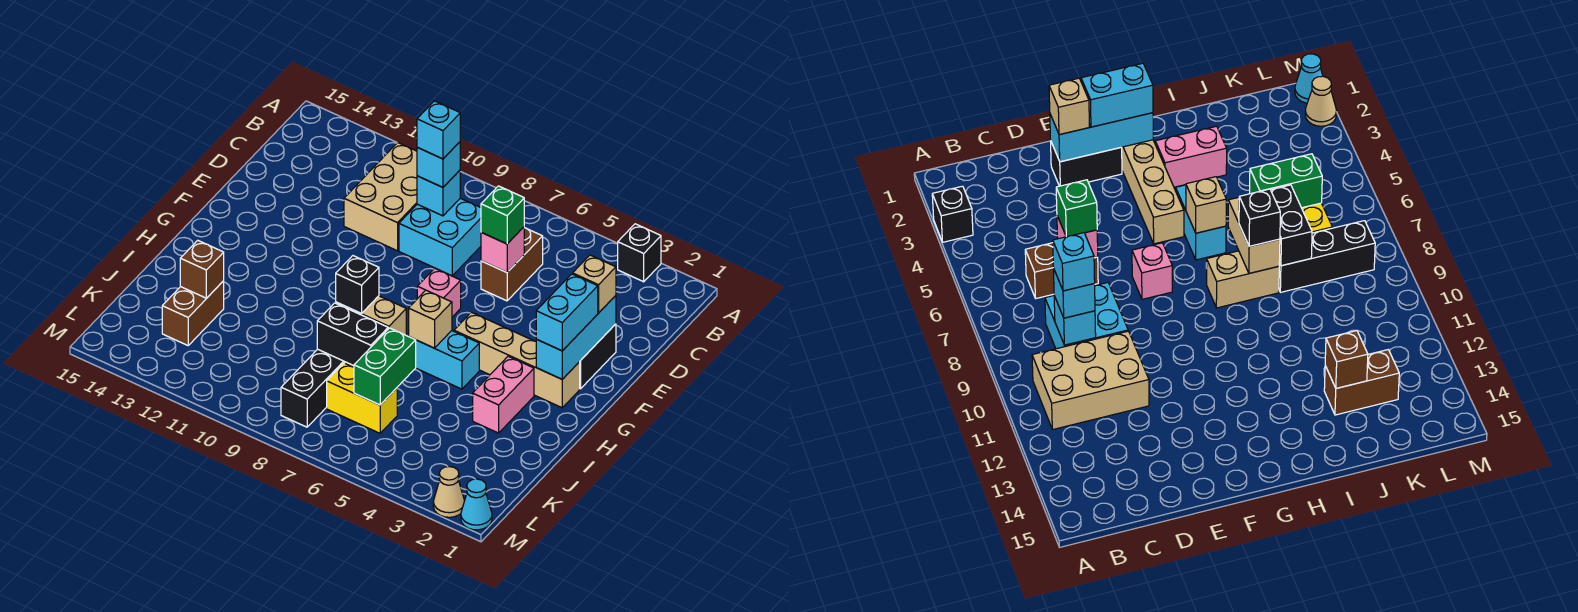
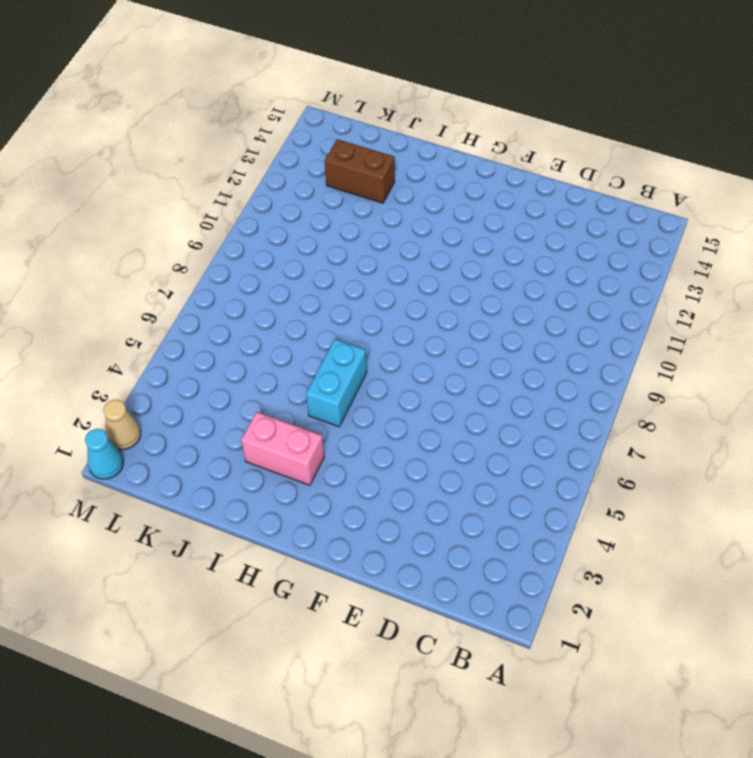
none -> black brick A3 level 1
none -> tan brick B10:D11 level 1
none -> brown brick C6:D6 level 1

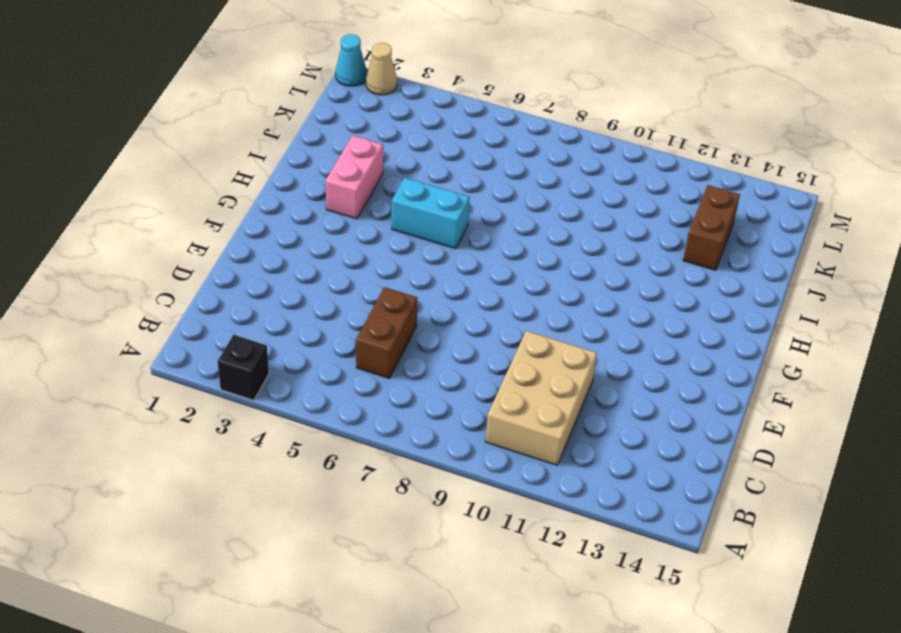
none -> cyan brick C8:D9 level 1
none -> black brick E2:F2 level 1
none -> pink brick F7 level 1

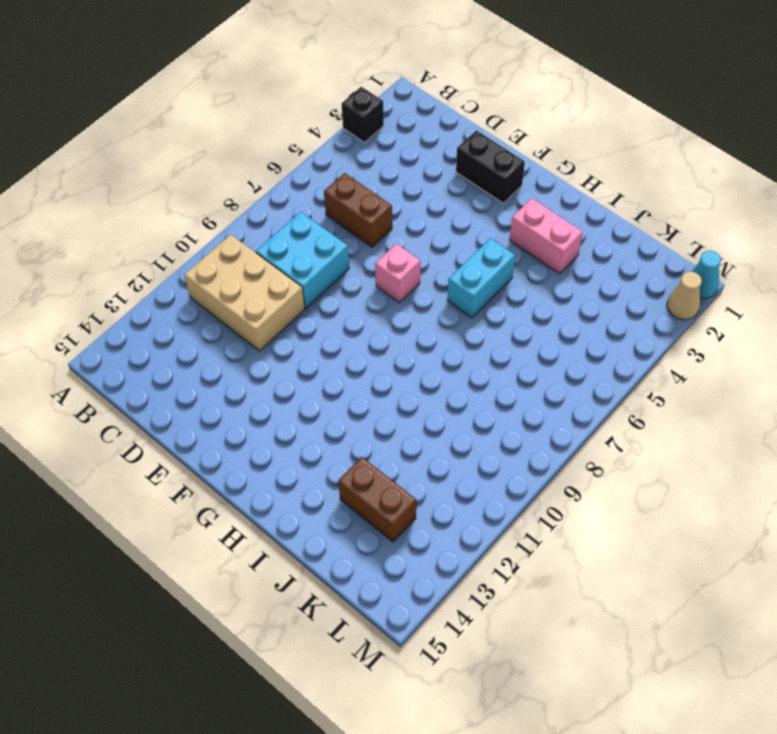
none -> tan brick G2:G5 level 1
none -> tan brick H8:I8 level 1
none -> black brick J8:L8 level 1

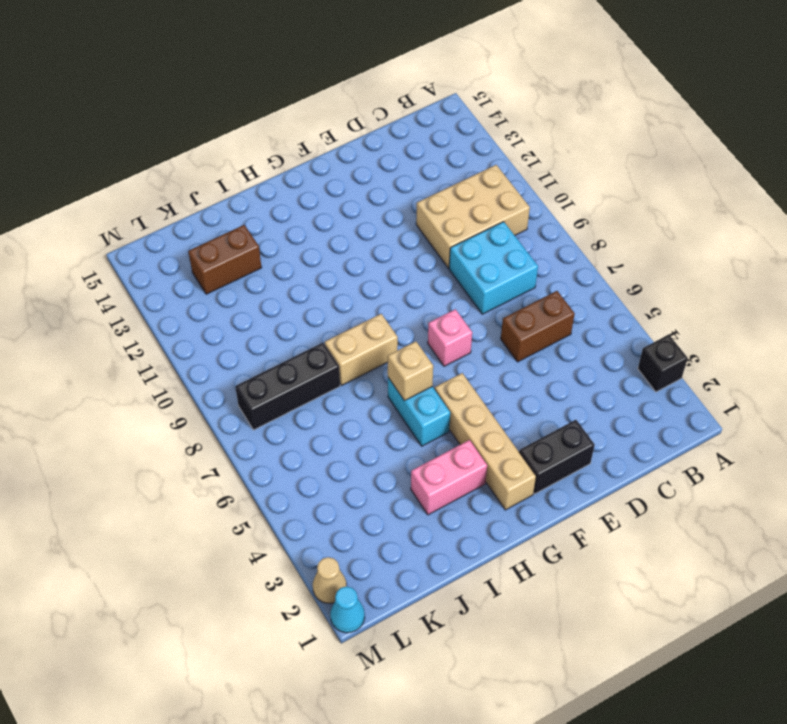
none -> yellow brick K6:K7 level 1
none -> cyan brick C9 level 2
none -> pink brick D6 level 2

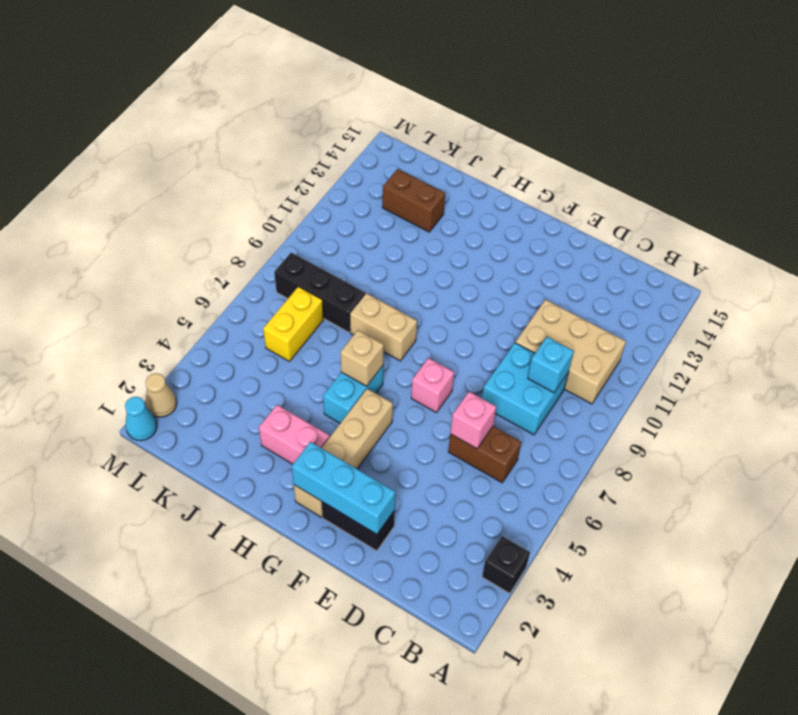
none -> tan brick I7:I8 level 2
none -> green brick J6:K6 level 2
none -> black brick J7:J8 level 2

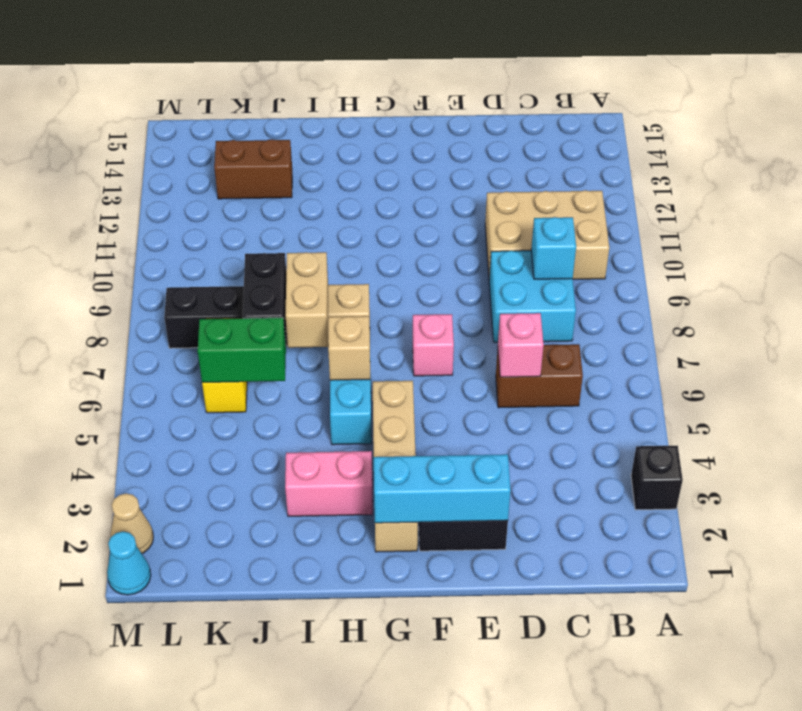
none -> brown brick J13 level 2
none -> cyan brick C9 level 3
none -> green brick D6 level 3

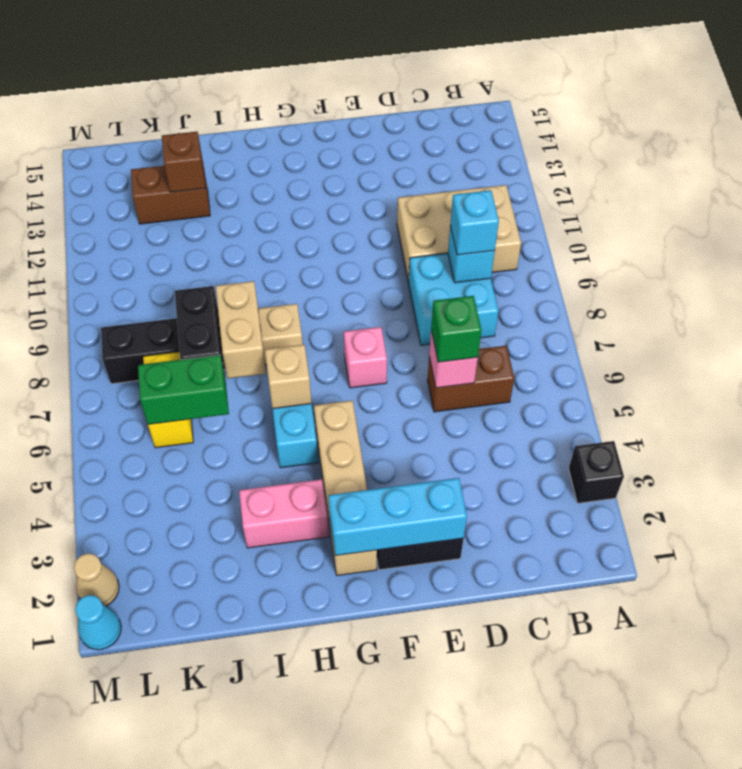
none -> tan brick E2 level 3
none -> cyan brick F2:G2 level 3
none -> black brick I8 level 3

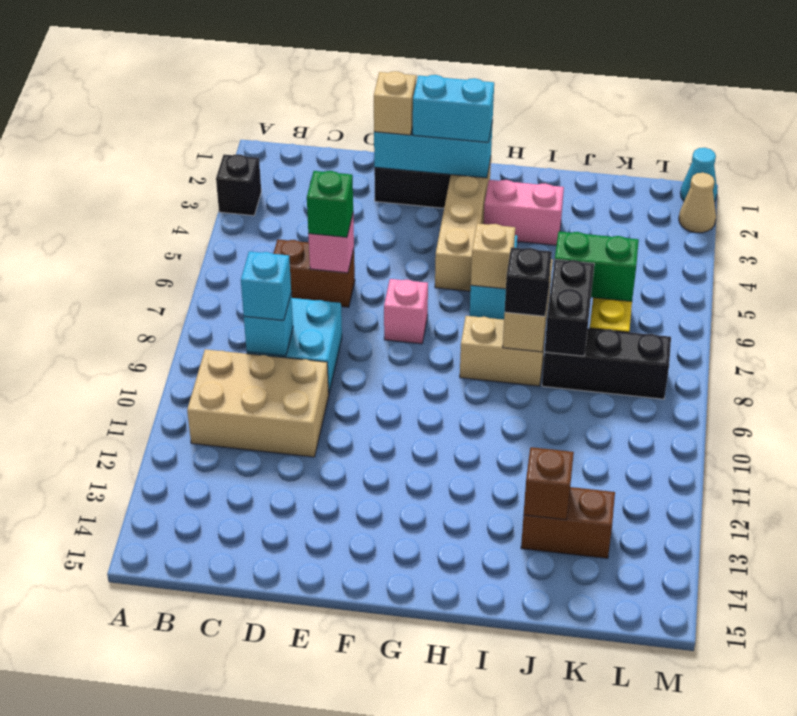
none -> cyan brick C9 level 4

